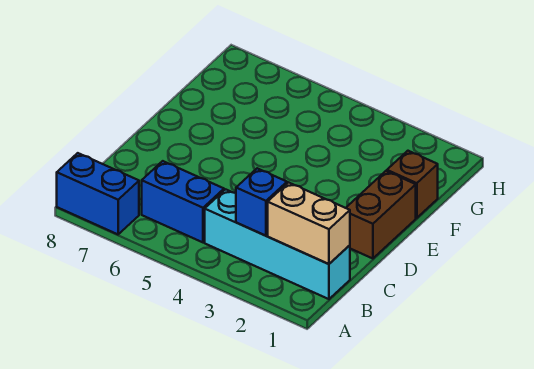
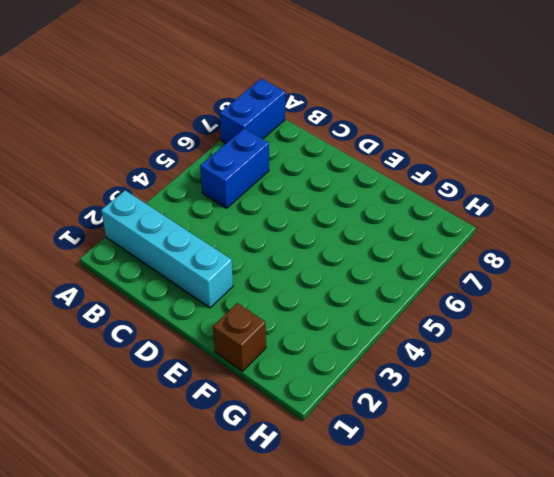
cyan brick A2:D2 level 1 -> cyan brick B1:B4 level 1
none -> brown brick D1:E1 level 1
none -> tan brick B1:B2 level 2

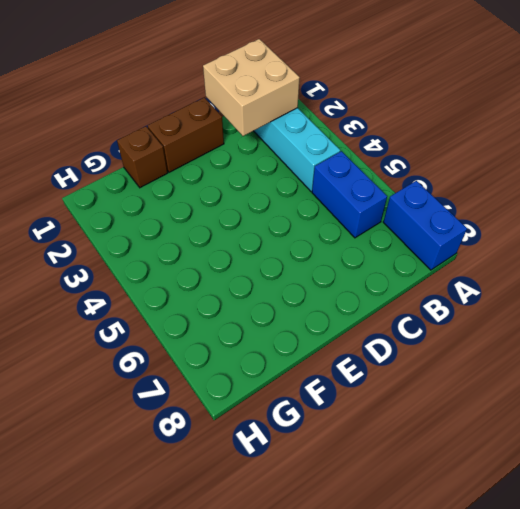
tan brick B1:C2 level 2 -> tan brick B1:B2 level 2
none -> blue brick B3 level 2

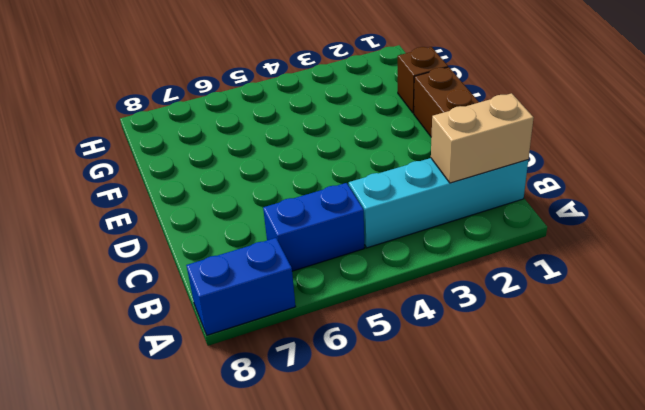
none -> blue brick B3 level 2

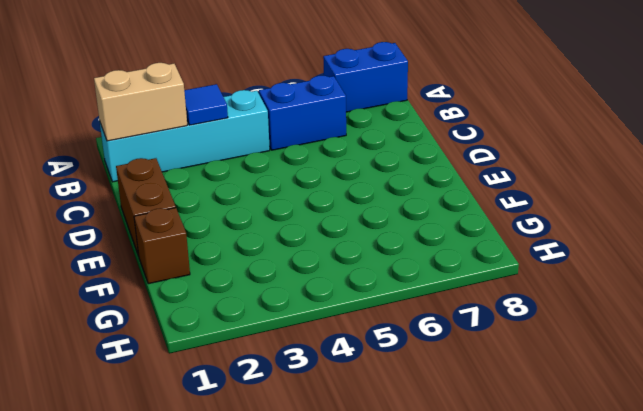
blue tile B3 level 2 -> blue brick B3 level 2

